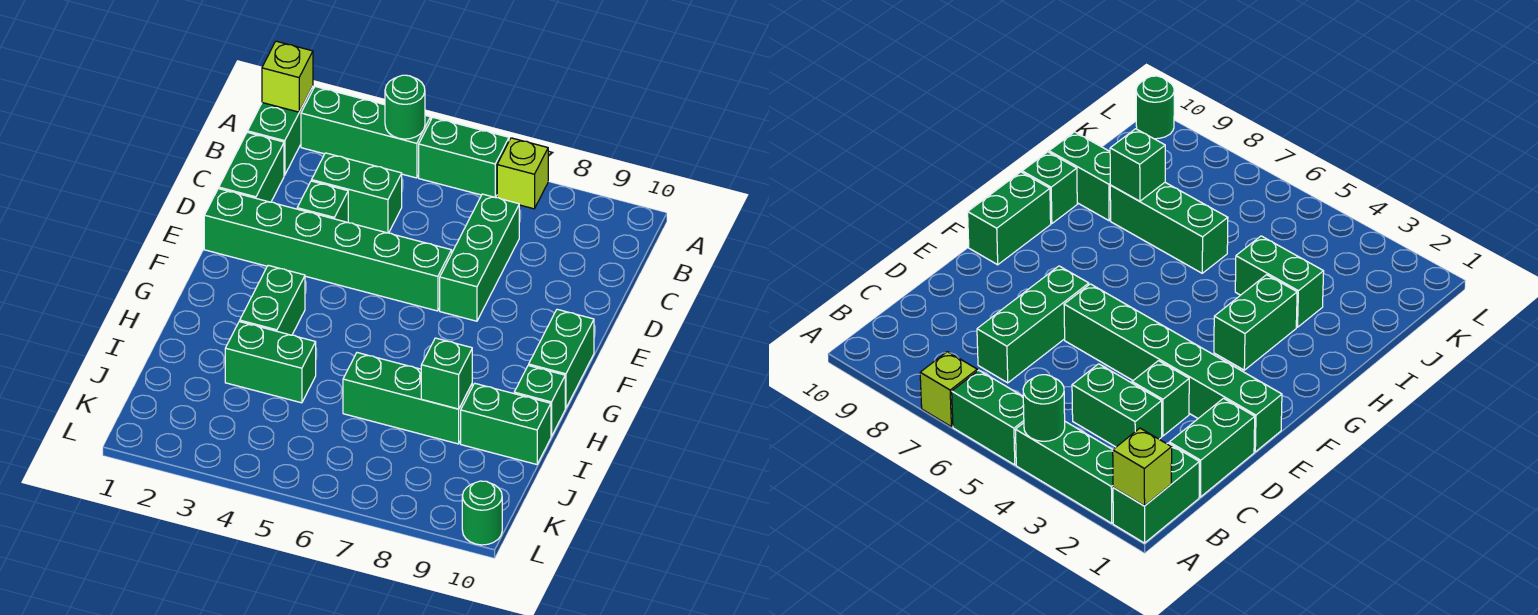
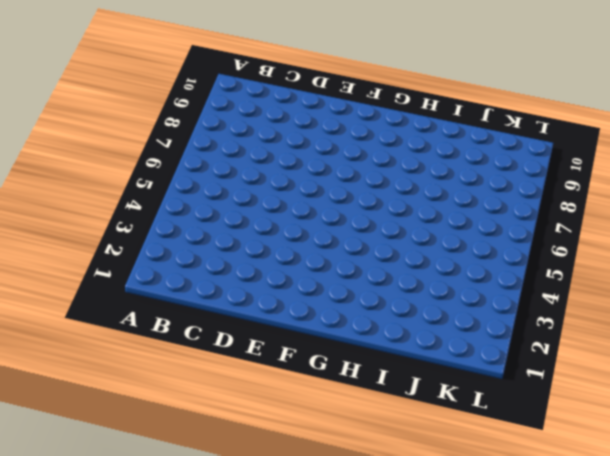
none -> green brick A1:B1 level 1
none -> green brick A2:A4 level 1
none -> green brick A5:A6 level 1

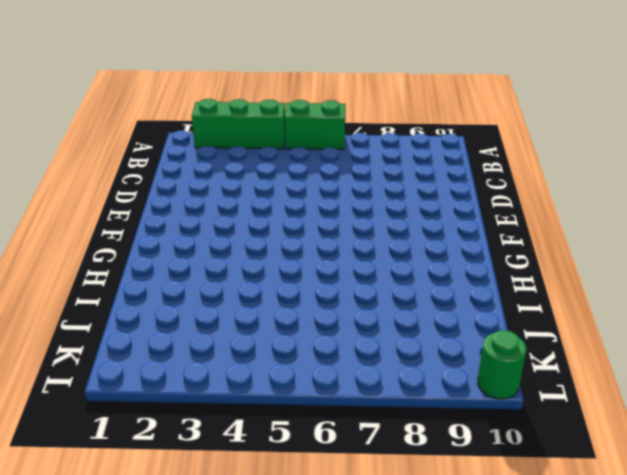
none -> green brick A1:B1 level 1
none -> lime brick A7 level 1
none -> green brick C1:D1 level 1

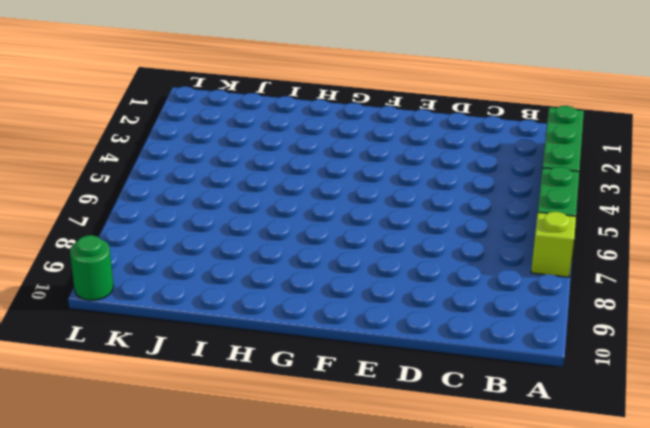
none -> green brick A1:B1 level 1
none -> green brick C1:D1 level 1
none -> green brick C3:C4 level 1

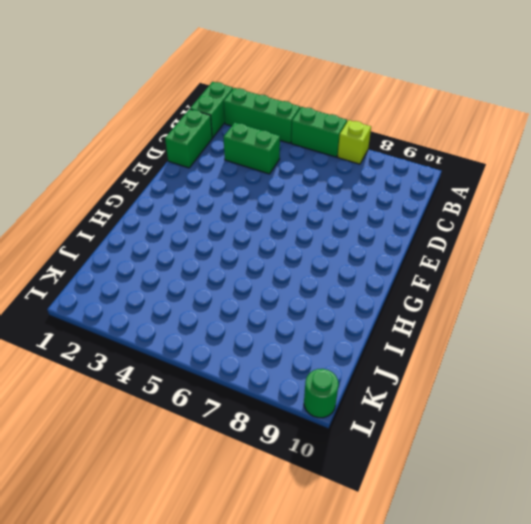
none -> green brick C7:E7 level 1
none -> green brick D3 level 1
none -> green brick E1:E6 level 1

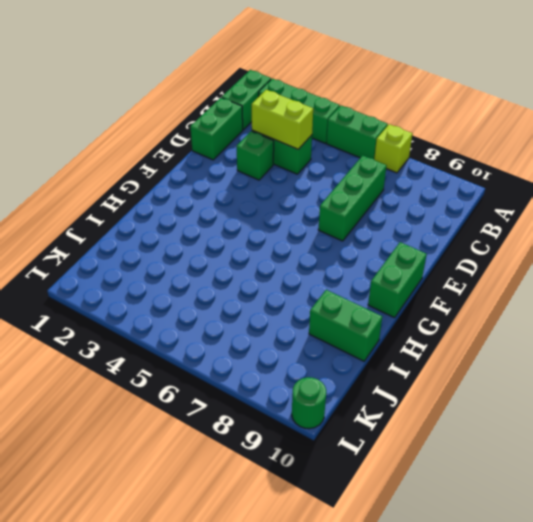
lime brick C3:C4 level 2 -> none
none -> green brick E1:E6 level 1
none -> green brick G3:H3 level 1
none -> green brick H10 level 1

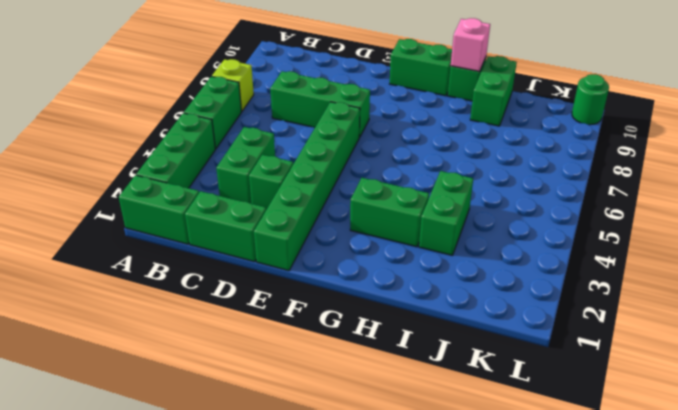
pink brick H10 level 2 -> none
none -> green brick I6:I8 level 1
none -> lime brick A1 level 2
none -> green round brick A4 level 2

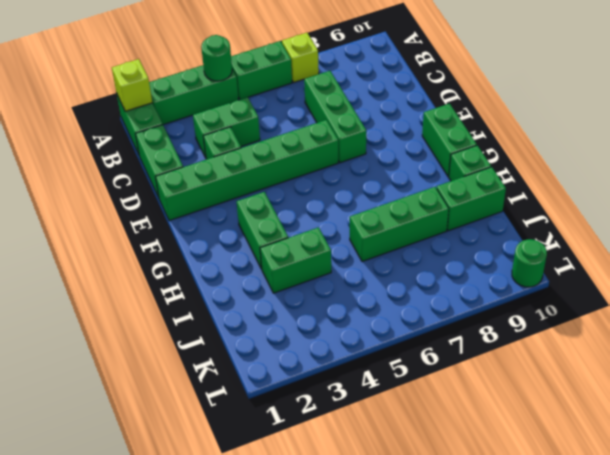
none -> green brick I8 level 2

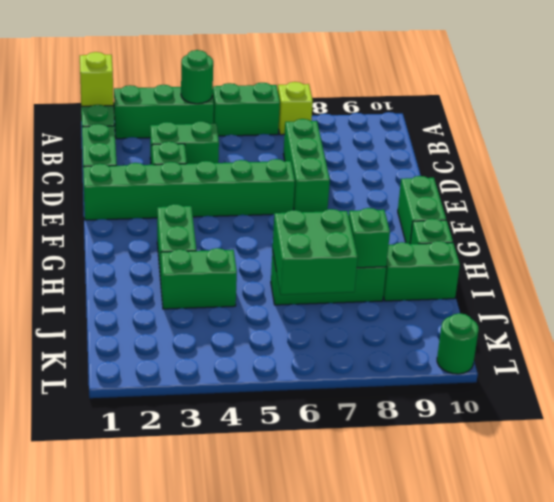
green brick I6:J7 level 2 -> none

